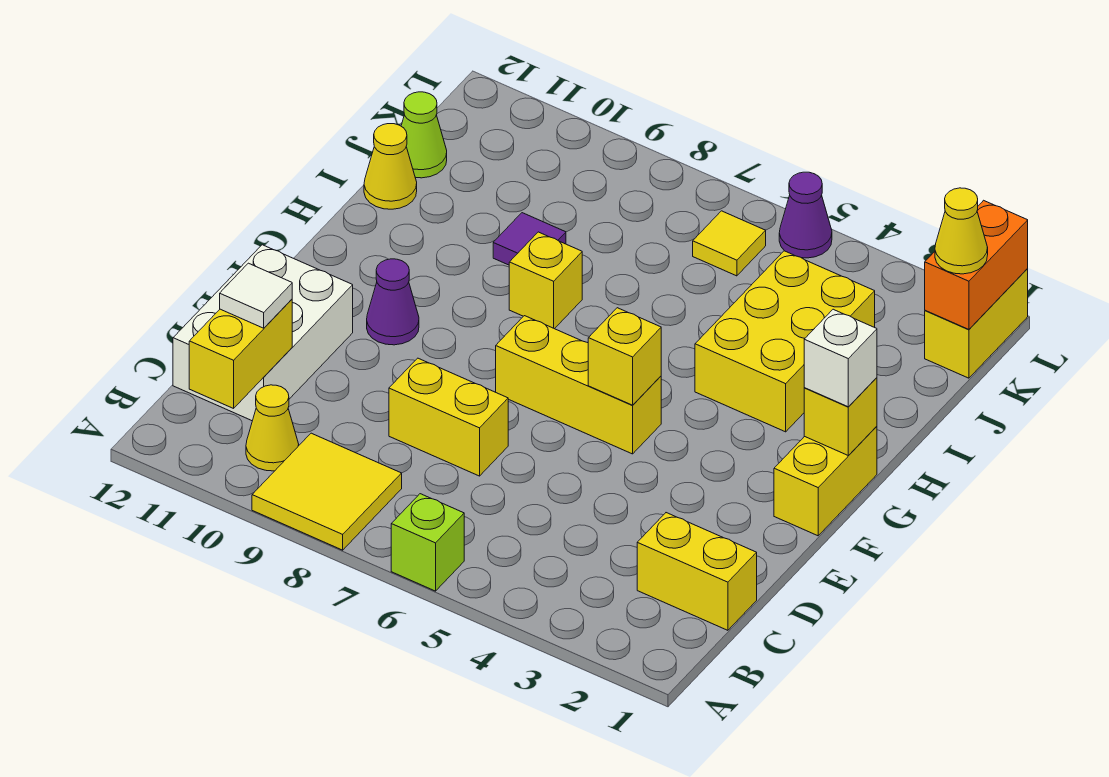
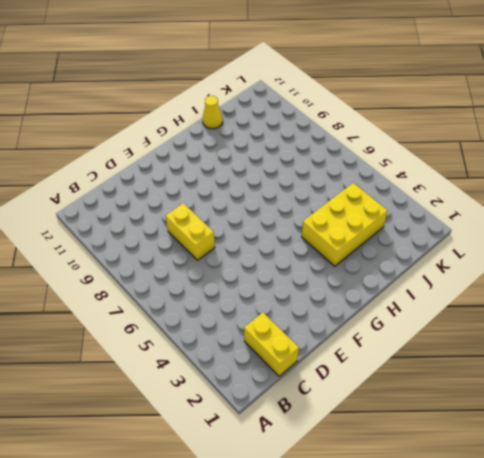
none -> lime brick A6 level 1
none -> yellow tile A8:B9 level 1
none -> yellow cone B10 level 1

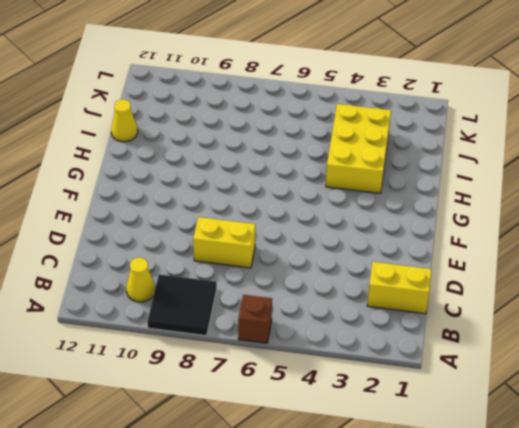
brown brick A6 level 1 -> lime brick A6 level 1
black tile A8:B9 level 1 -> yellow tile A8:B9 level 1
none -> white brick C11:E12 level 1
none -> yellow brick F1:G1 level 1
none -> yellow brick F5:F7 level 1

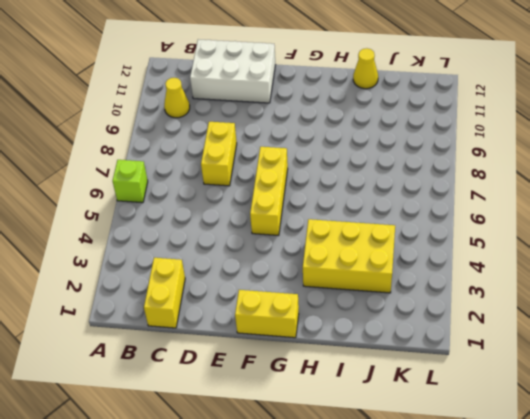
none -> yellow tile A8:B9 level 1
none -> purple cone F10 level 1
none -> yellow brick H8 level 1

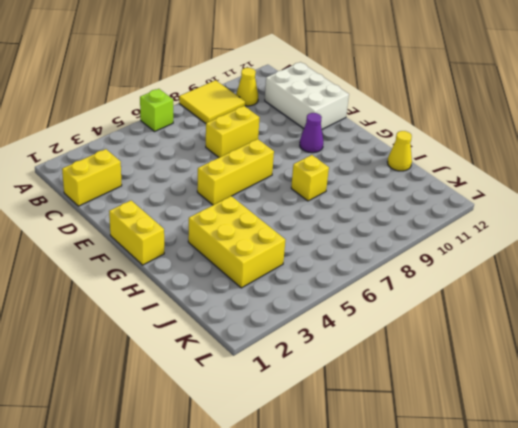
none -> purple tile I9 level 1
none -> lime cone J12 level 1
none -> yellow brick K1:L1 level 1

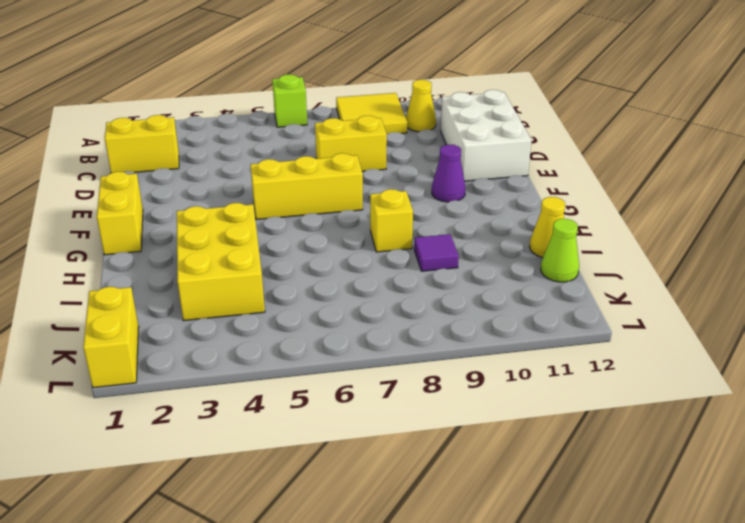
none -> yellow tile K6 level 1
none -> purple cone L5 level 1
none -> yellow brick B11:C11 level 2

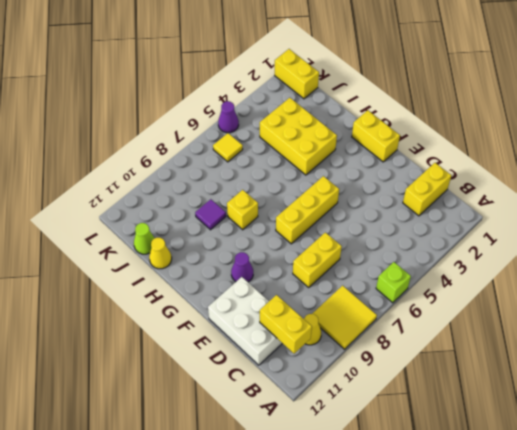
none -> yellow brick F5 level 2
none -> yellow brick G1 level 2
none -> orange brick K1:L1 level 2

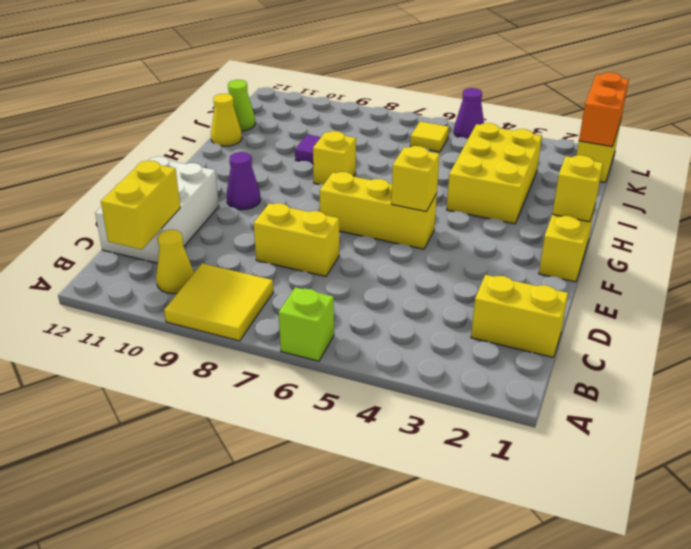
none -> white tile C11 level 3
none -> white brick G1 level 3
none -> yellow cone K1 level 3

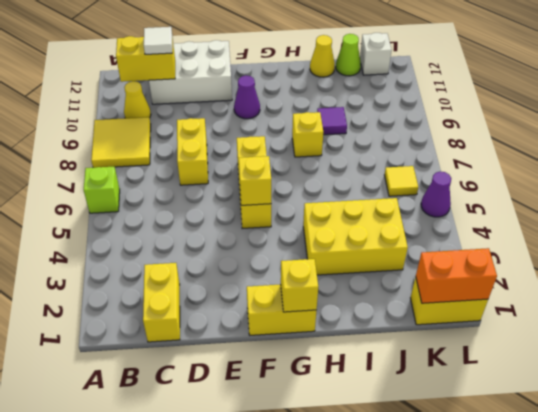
white brick K12 level 1 -> white brick G1 level 3
none -> yellow cone K1 level 3

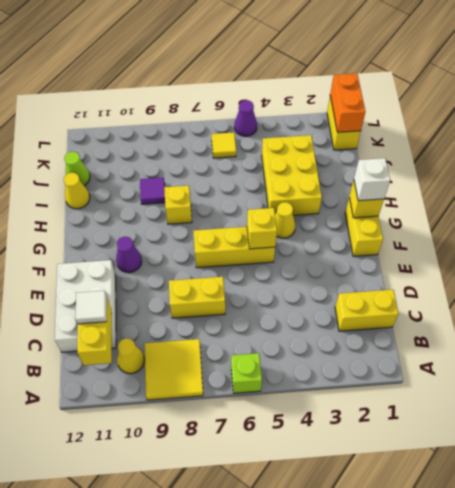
yellow cone G4 level 1 -> yellow cone K1 level 3

